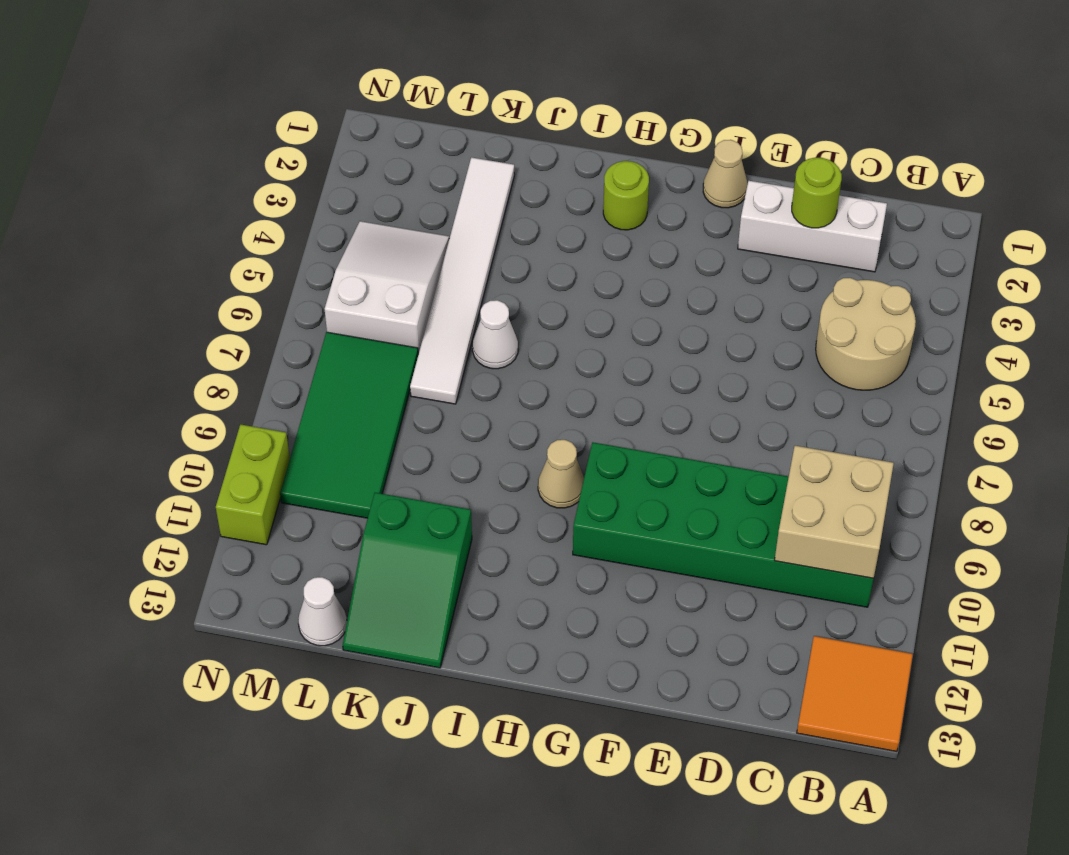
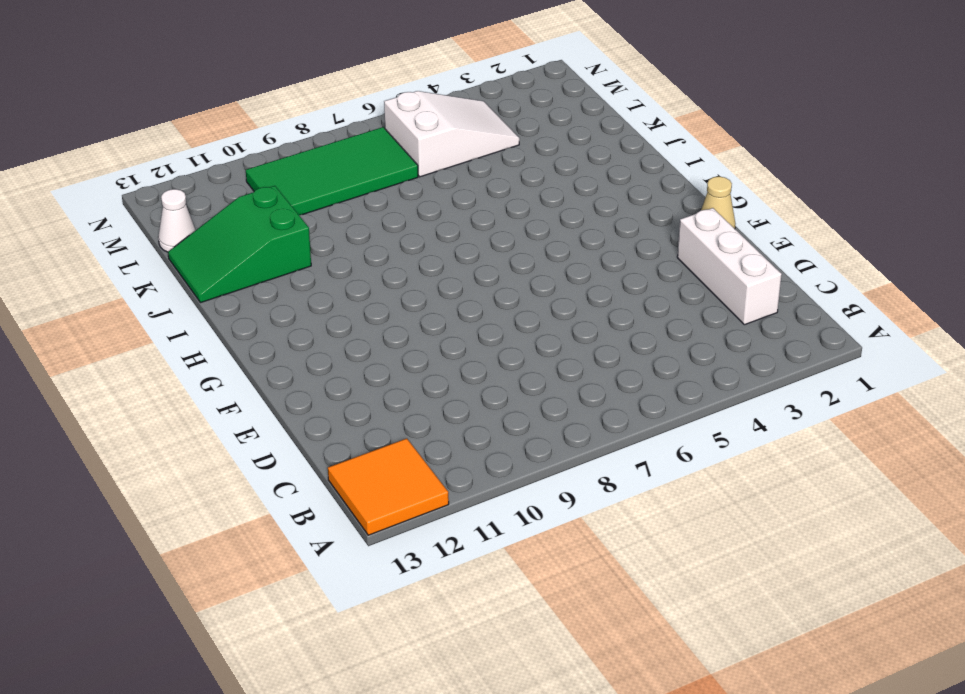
none -> tan round brick B4:C5 level 1
none -> green brick B9:G10 level 1
none -> lime round brick H2 level 1

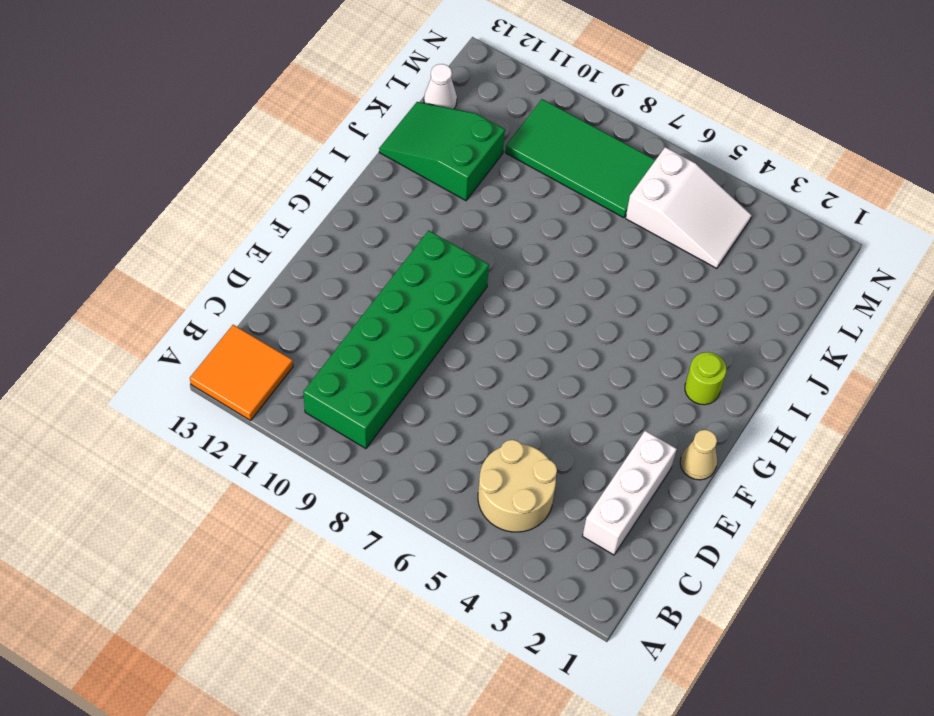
none -> tan cone H9 level 1
none -> white cone J6 level 1
none -> white tile K2:K7 level 1

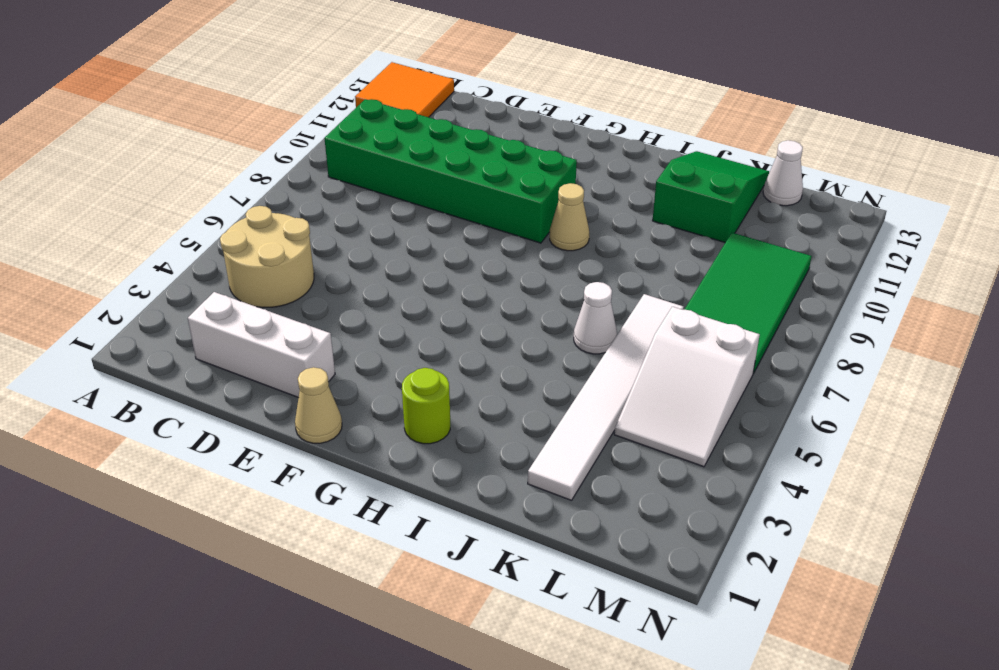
none -> lime brick N10:N11 level 1
none -> tan brick B9:C10 level 2
none -> lime round brick D2 level 2

